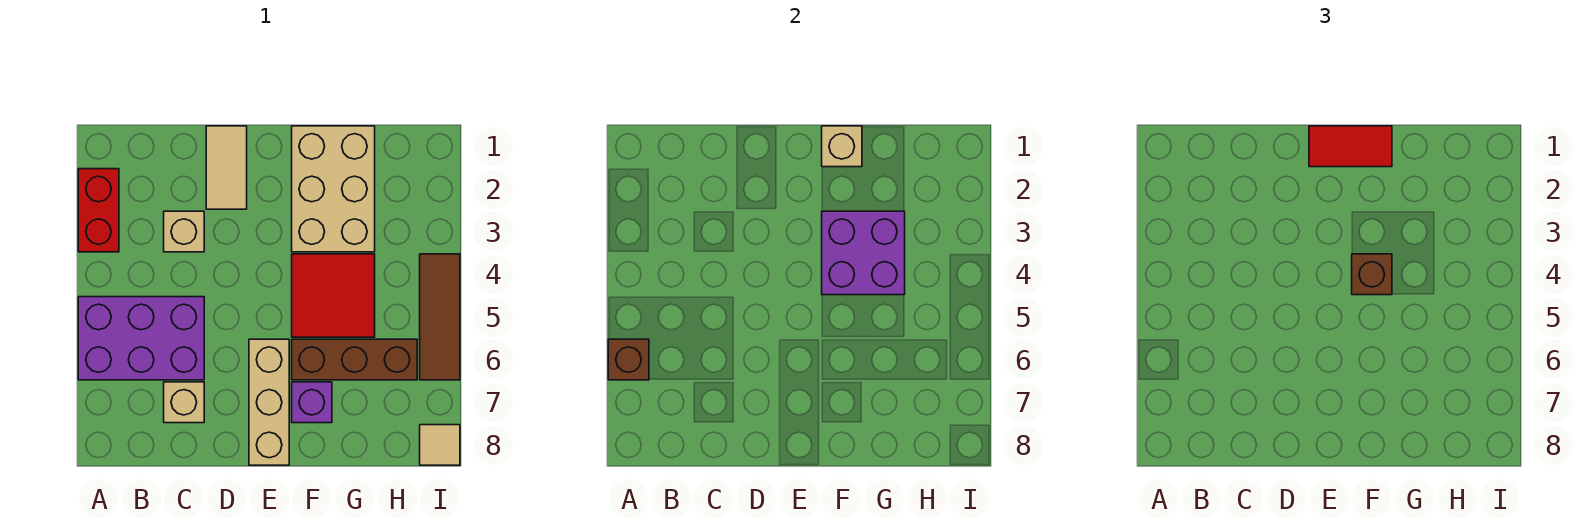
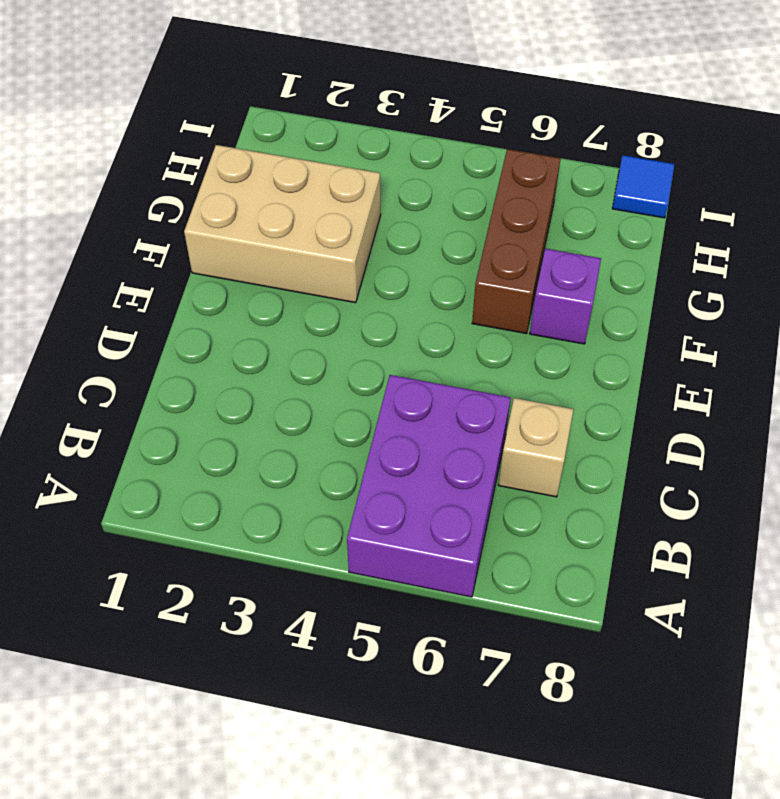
blue tile I8 level 1 -> tan tile I8 level 1
none -> red brick A2:A3 level 1
none -> tan brick C3 level 1
none -> tan tile D1:D2 level 1

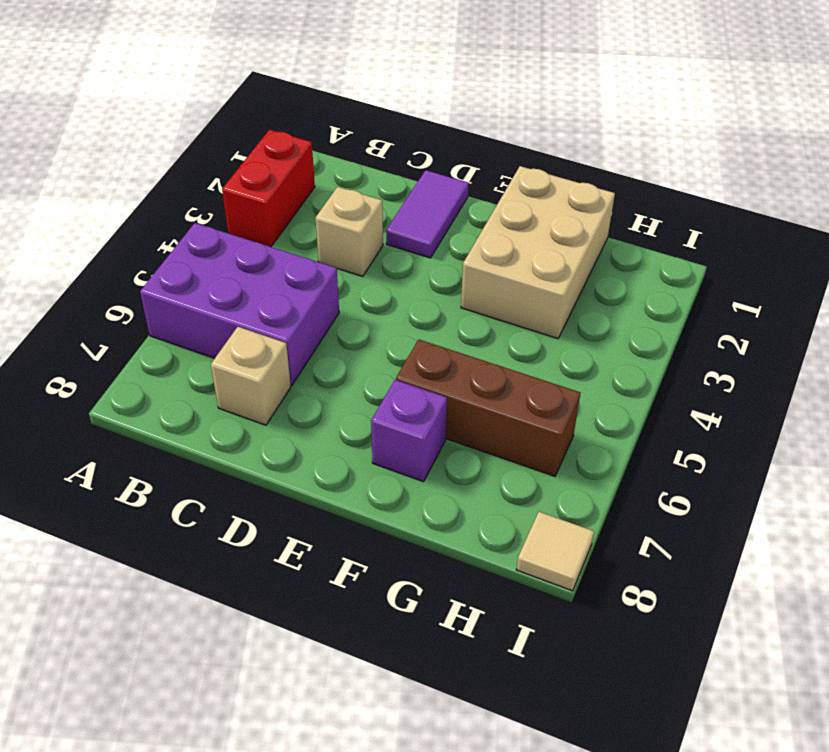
purple tile D1:D2 level 1 -> tan tile D1:D2 level 1
none -> tan brick E6:E8 level 1
none -> red tile F4:G5 level 1
none -> brown tile I4:I6 level 1

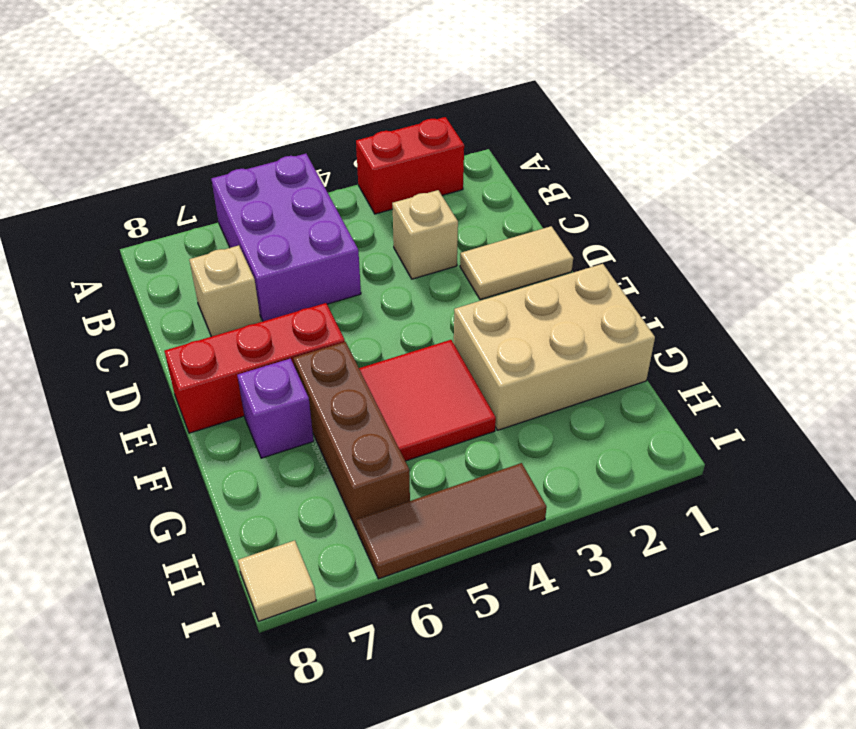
red brick E6:E8 level 1 -> tan brick E6:E8 level 1
none -> brown brick A6 level 2
none -> tan brick F1 level 2
none -> purple brick F3:G4 level 2

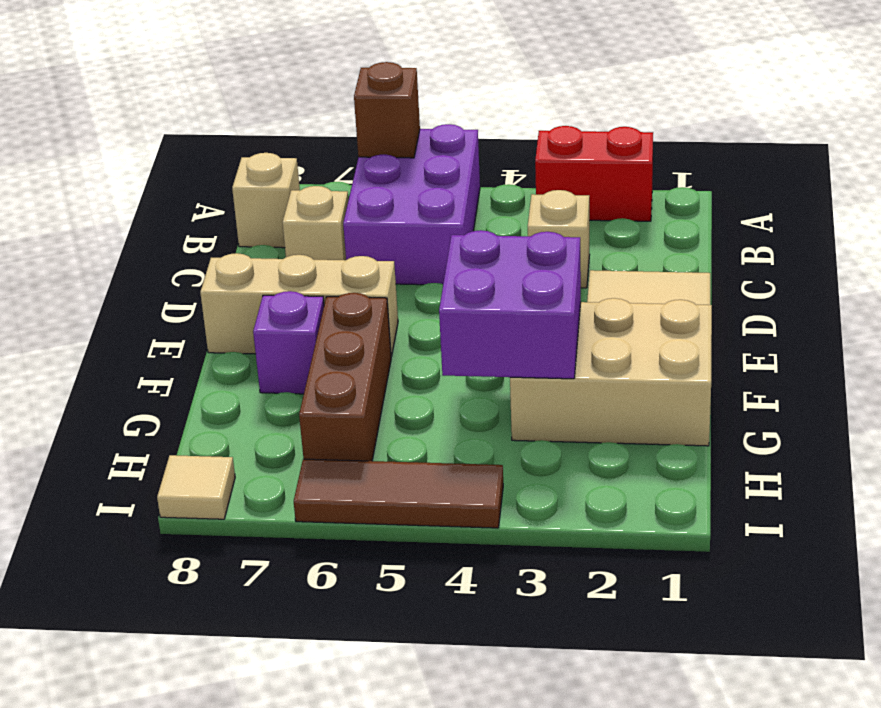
tan brick B8 level 1 -> tan brick F1 level 2
none -> red tile F4:G5 level 1
none -> red tile E1:F1 level 3
none -> brown brick F4 level 3

